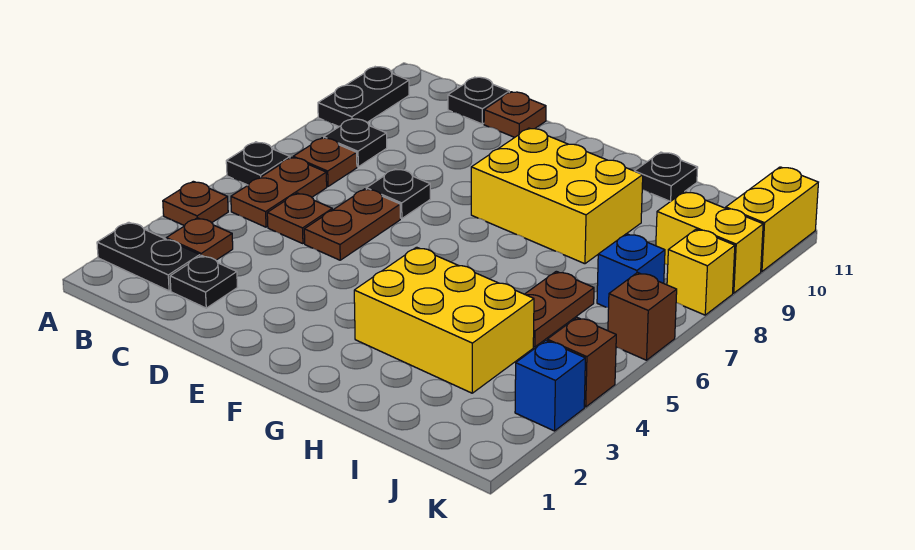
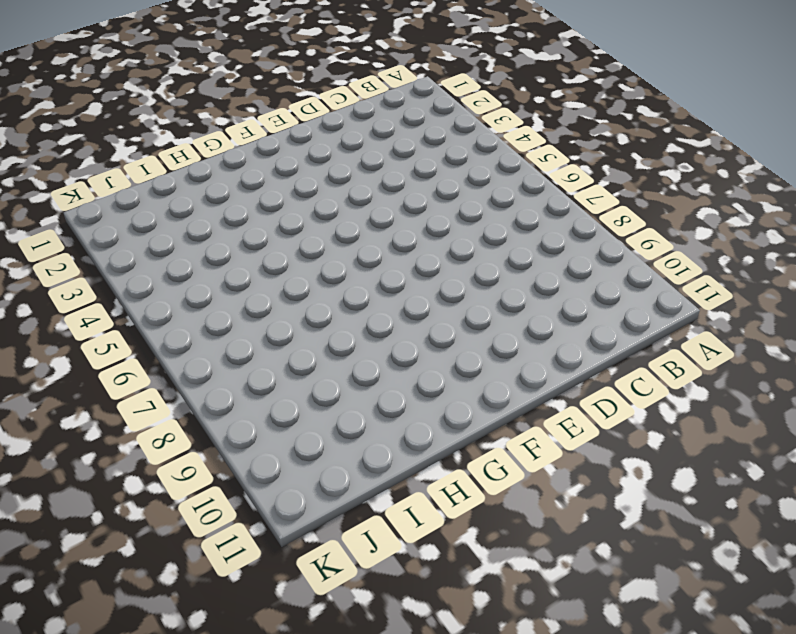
none -> black plate A2:B2 level 1
none -> brown plate A4 level 1
none -> black plate A6 level 1

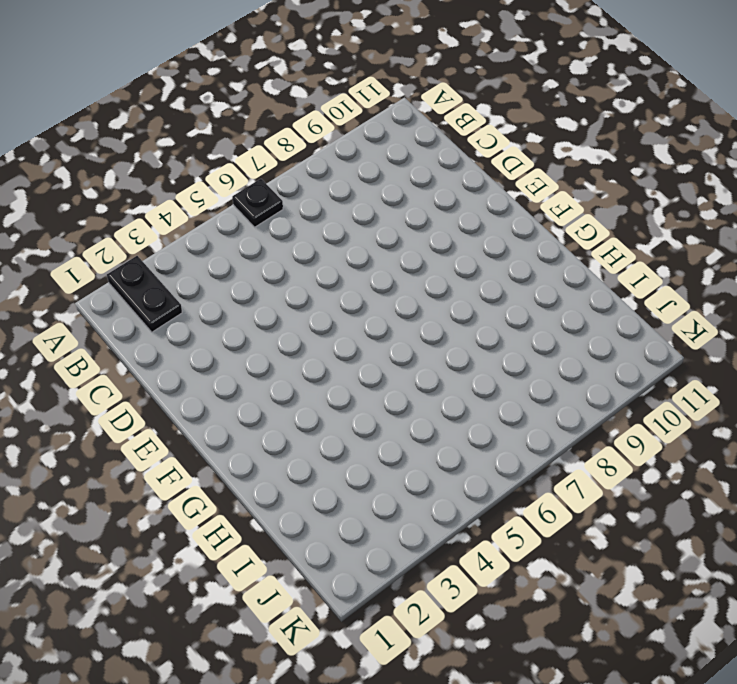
none -> brown plate A4 level 1
none -> black plate A9:A10 level 1
none -> brown plate B3 level 1

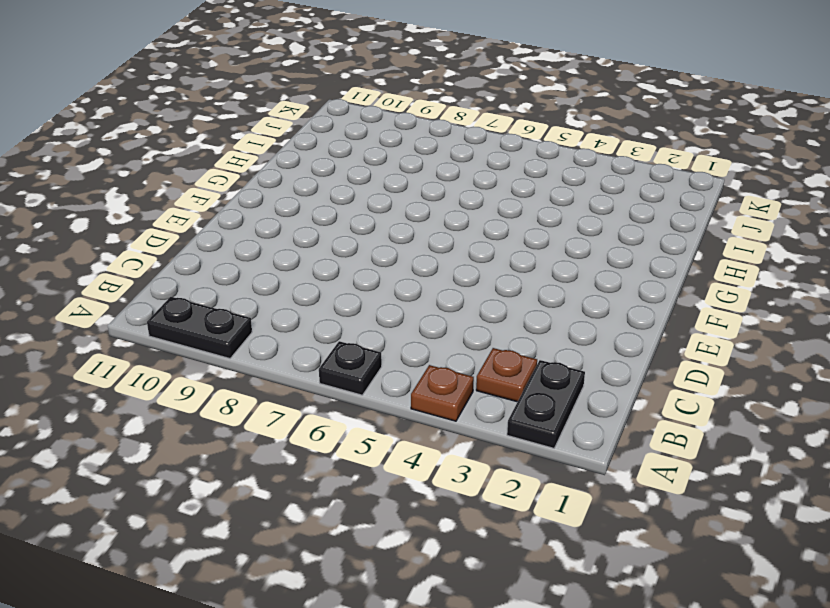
none -> brown plate B5:B6 level 1
none -> brown plate B7 level 1
none -> black plate B8 level 1

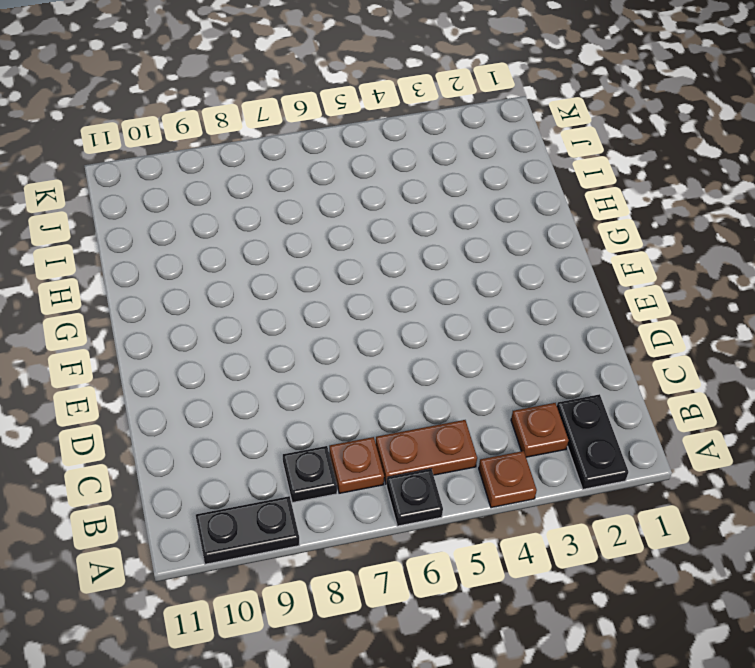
none -> black plate C2 level 1
none -> brown plate C5 level 1
none -> black plate C11 level 1

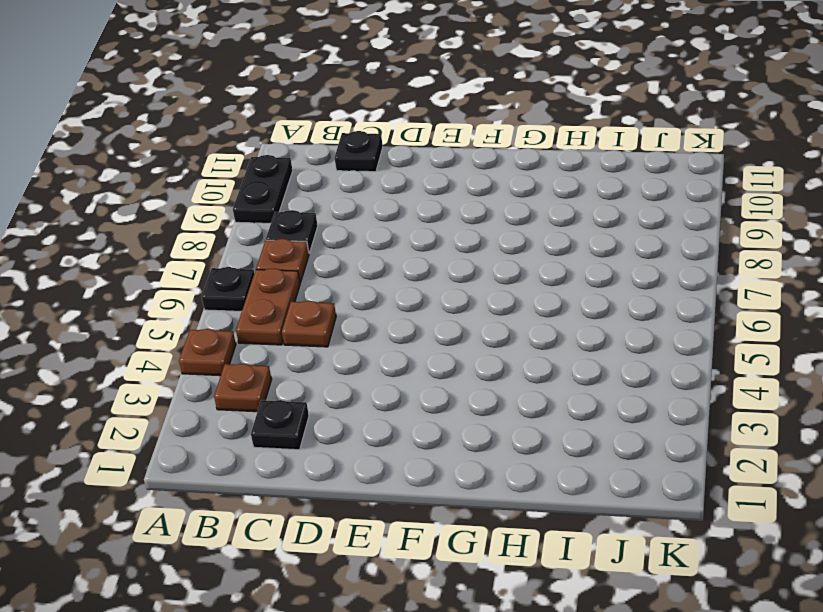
none -> black plate A2:B2 level 1
none -> brown plate D5:D6 level 1
none -> black plate D7 level 1

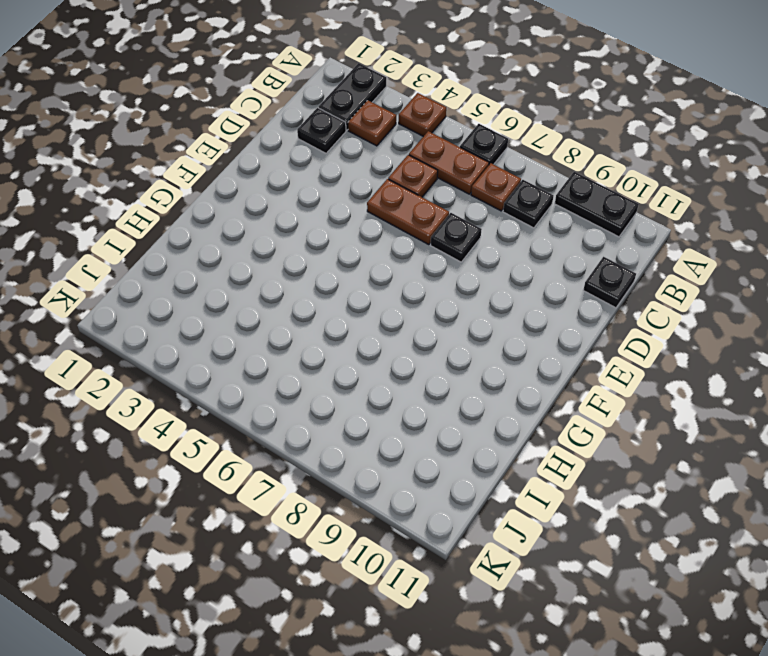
none -> brown plate D11 level 1
none -> yellow brick F8:H9 level 1
none -> yellow brick G3:I4 level 1

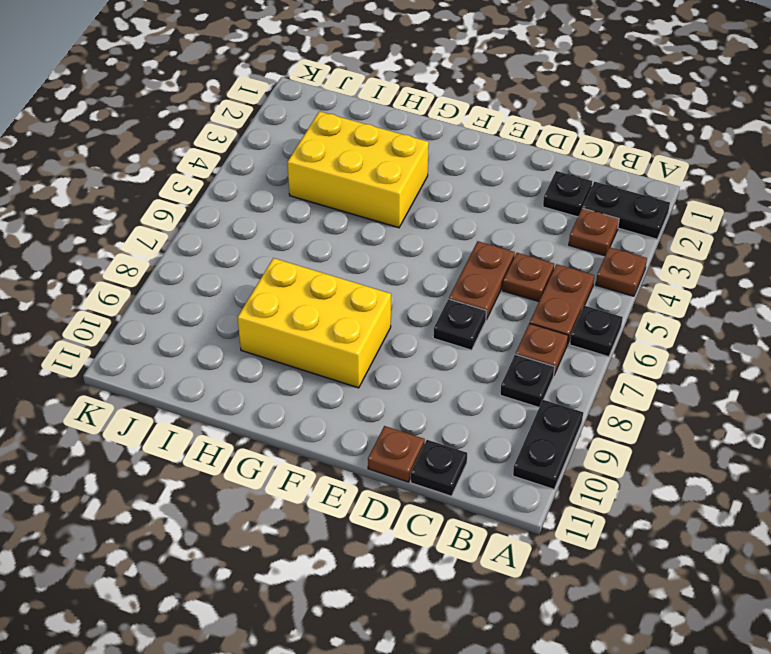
none -> black plate H11 level 1
none -> brown plate I5:I6 level 1
none -> blue brick J7 level 1

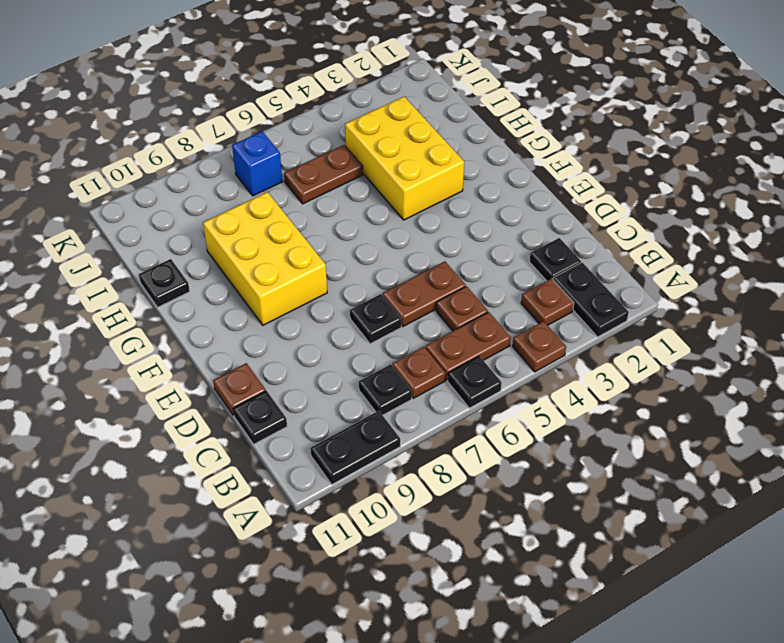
none -> yellow brick J9:K9 level 1
none -> blue brick K3 level 1
none -> brown brick K4 level 1

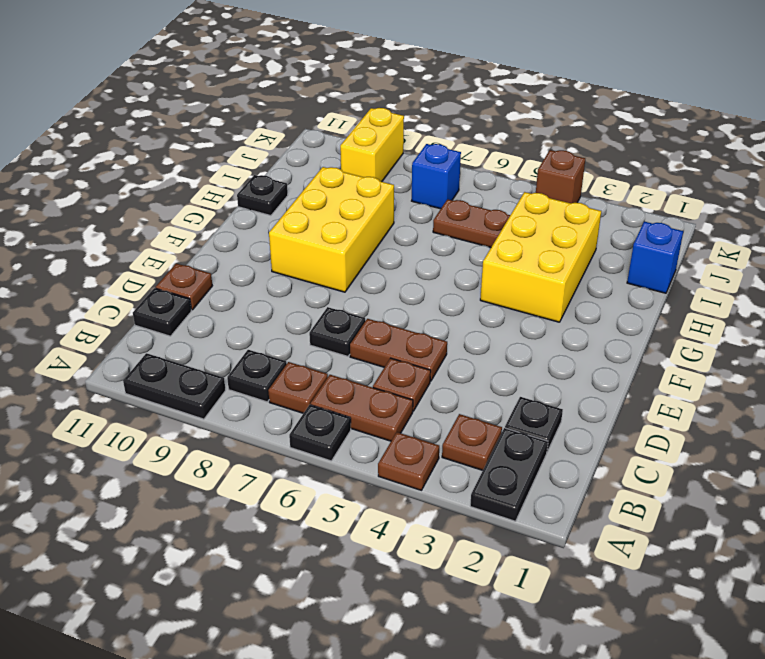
blue brick I1 level 1 -> blue brick K3 level 1
none -> brown brick K6 level 1
none -> yellow brick K8 level 1
none -> yellow brick K10:K11 level 1

